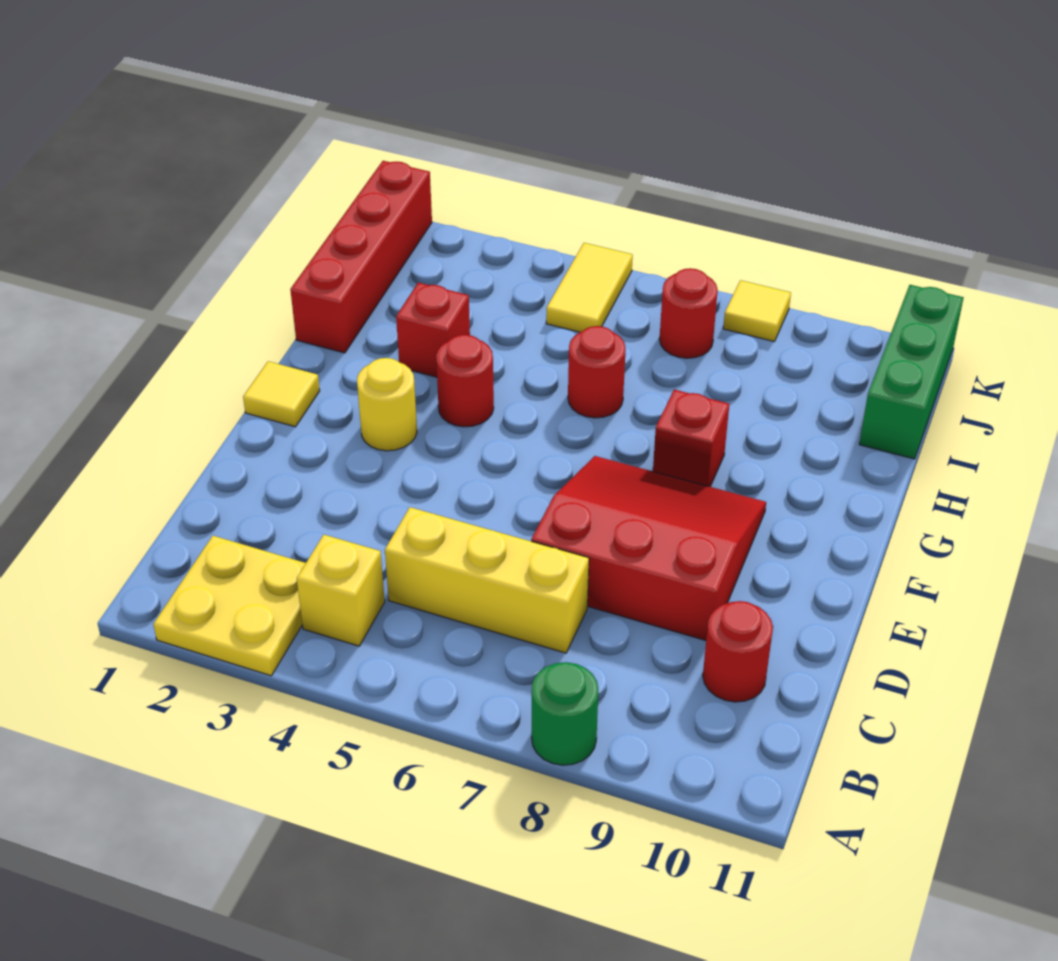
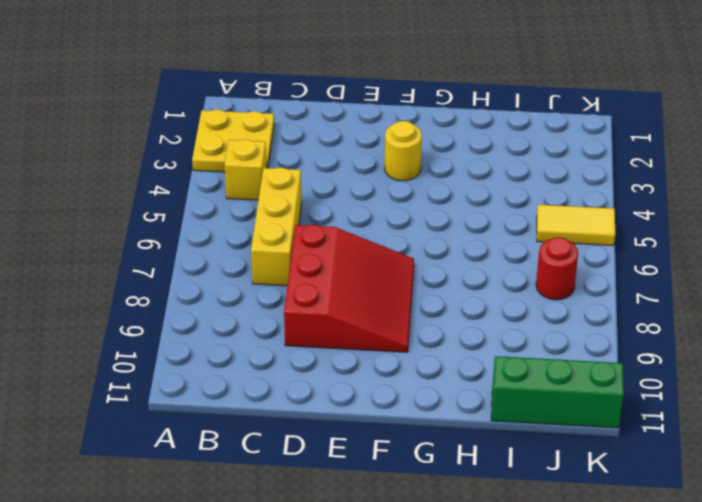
none -> green round brick A8 level 1
none -> red round brick C10 level 1
none -> yellow tile F1 level 1

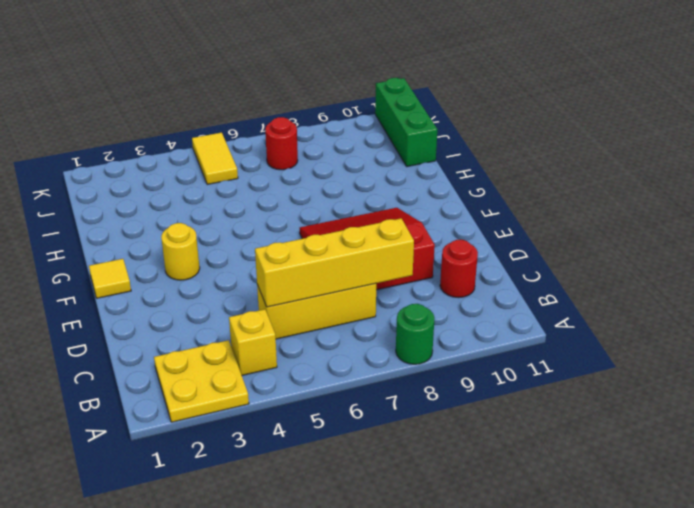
yellow brick C5:C8 level 2 -> none
none -> red round brick G4 level 1
none -> red brick G8 level 1
none -> red brick H1:K1 level 1

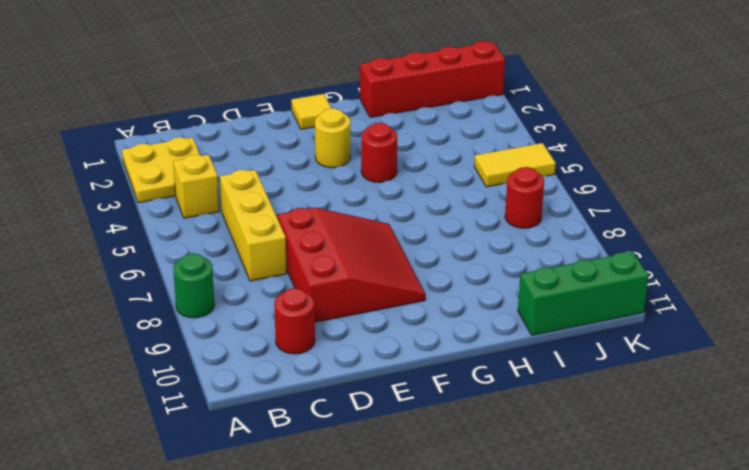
none -> red brick G8 level 1
none -> red brick H3 level 1
none -> red round brick H6 level 1

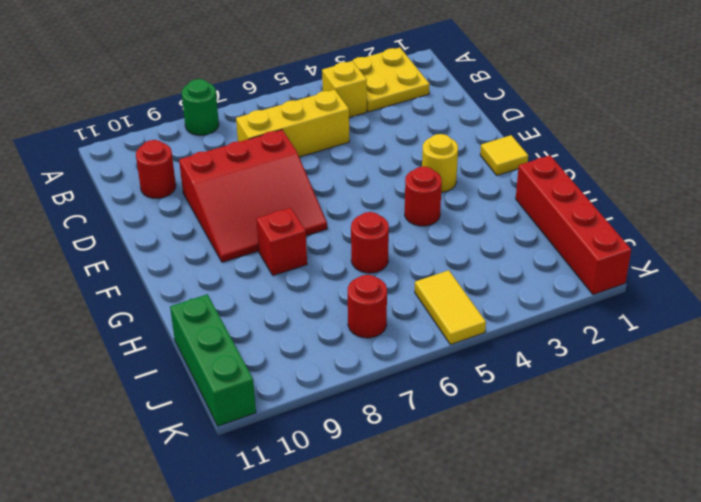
none -> red brick H3 level 1
none -> yellow tile K8 level 1

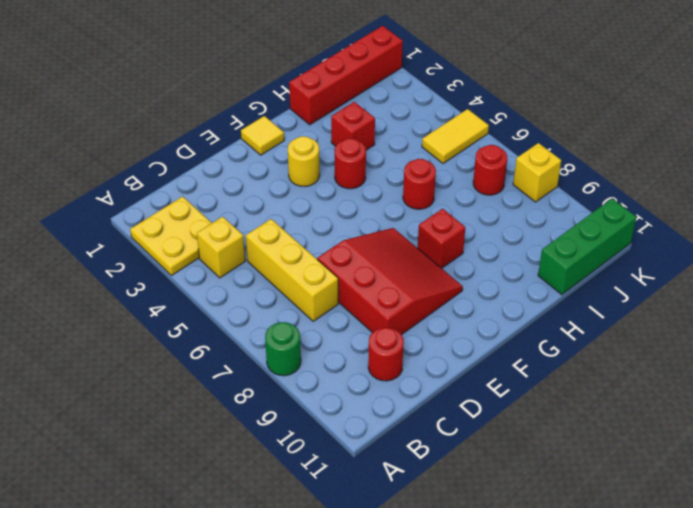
yellow brick K8 level 1 -> yellow tile K8 level 1

